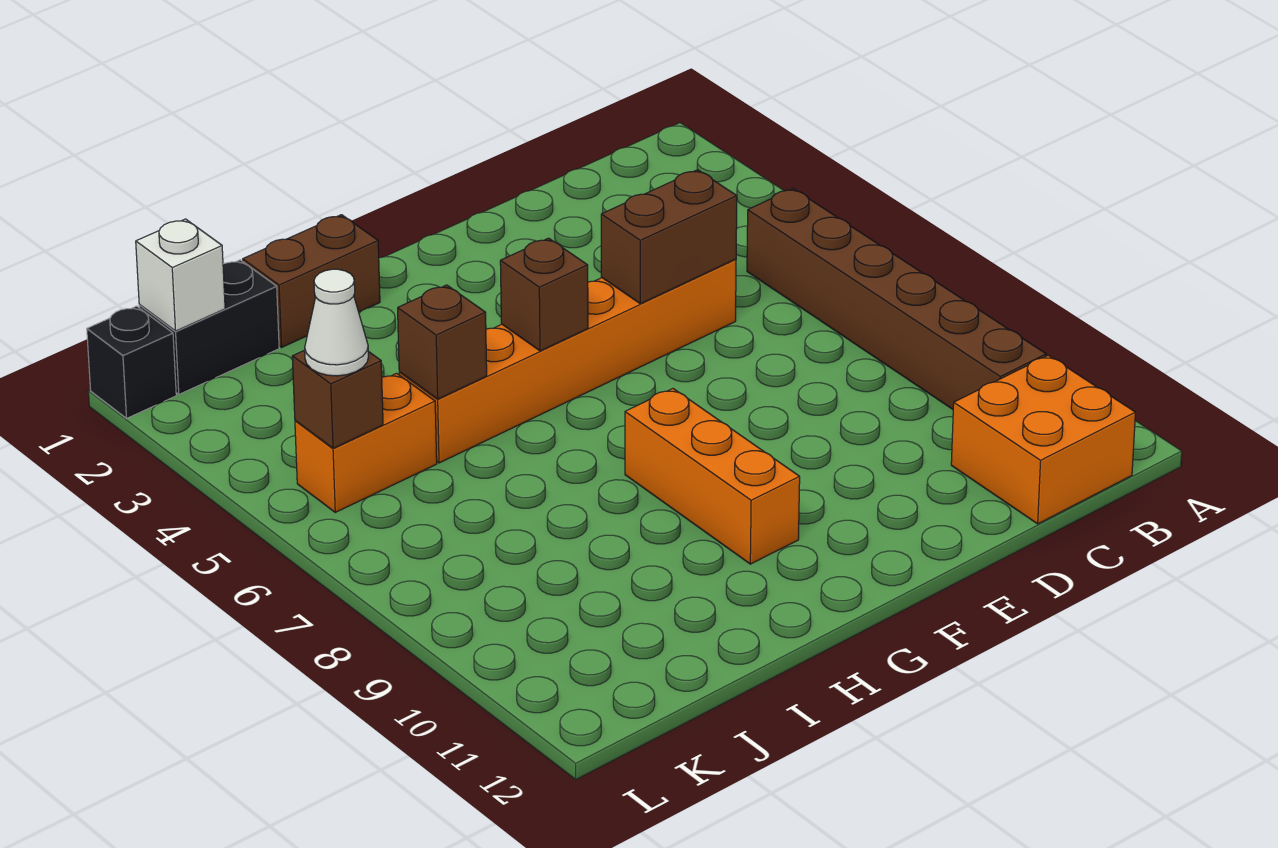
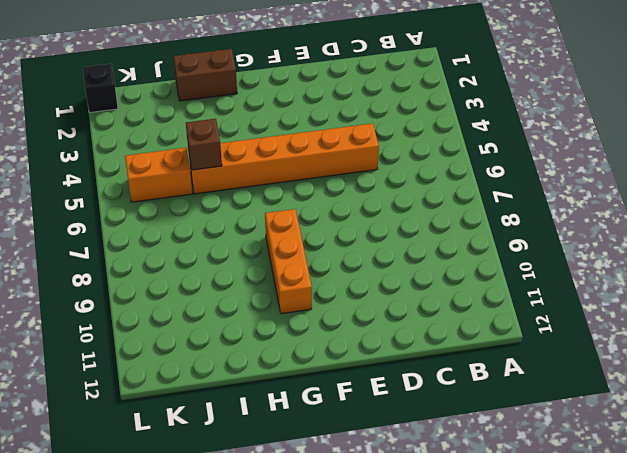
none -> brown brick B5:B10 level 1
none -> orange brick B11:C12 level 1
none -> black brick J1:K1 level 1

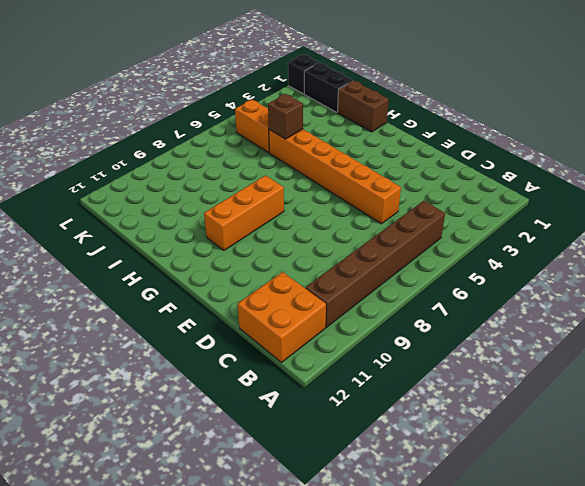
none -> brown brick D5:E5 level 2
none -> brown brick G5 level 2
none -> white brick K1 level 2

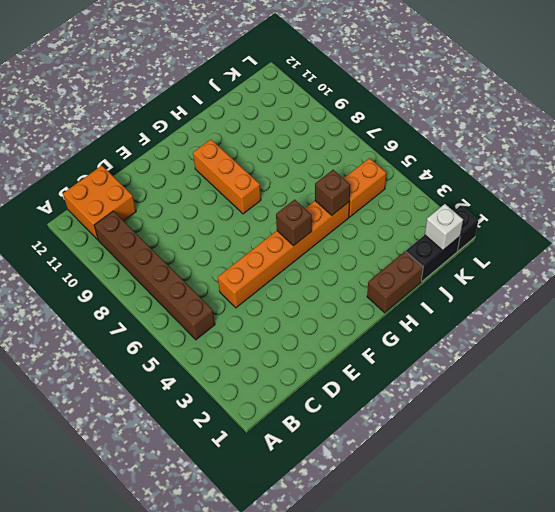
none -> brown brick D5:E5 level 2
none -> brown brick K5 level 2
none -> white cone K5 level 3

